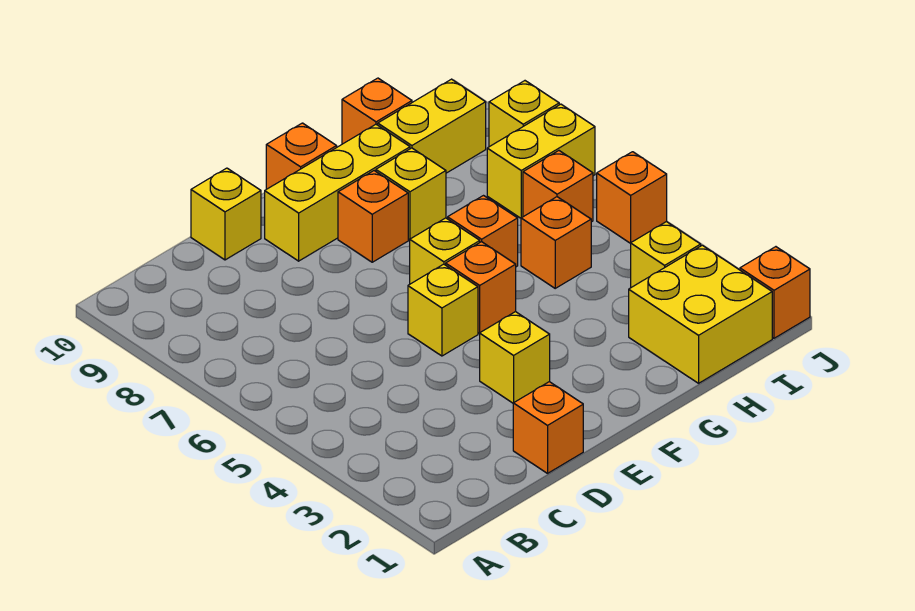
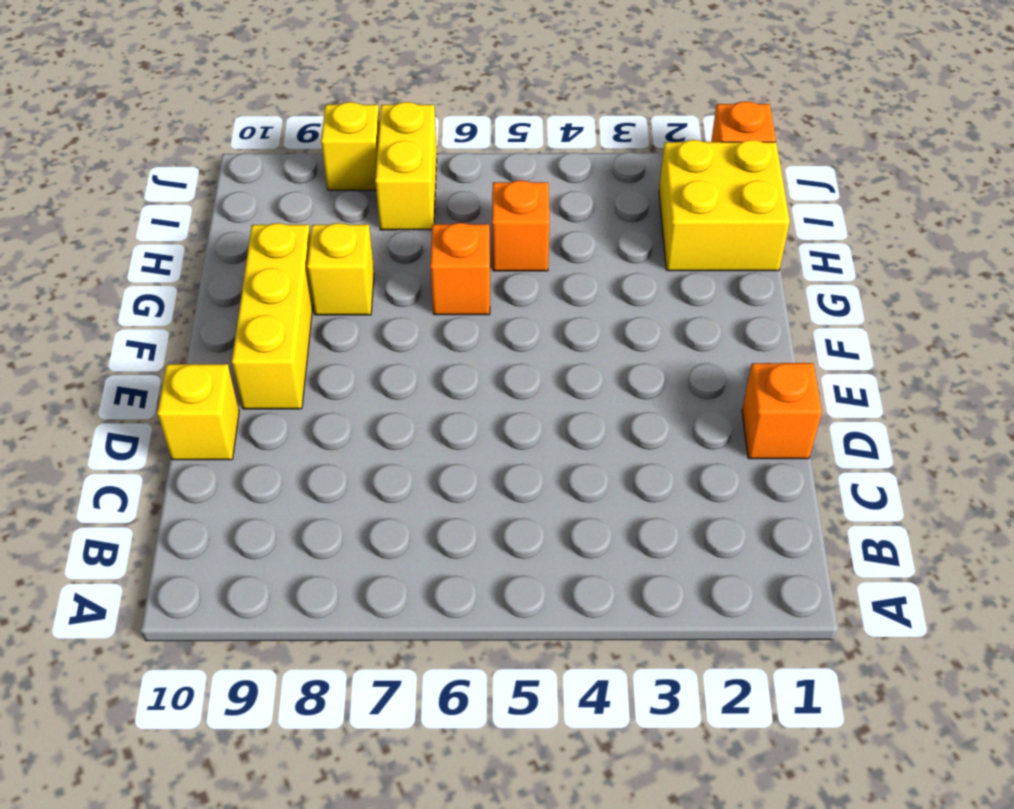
none -> yellow brick E3 level 1
none -> yellow brick E5 level 1
none -> orange brick F5 level 1

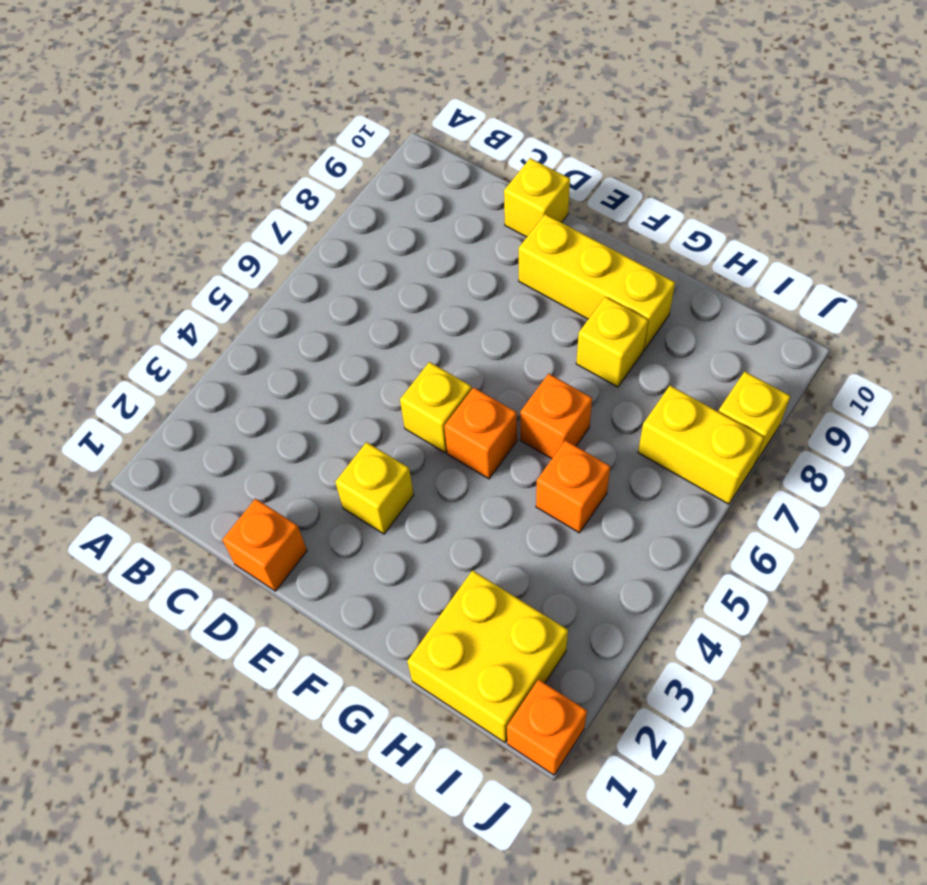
none -> yellow brick F6 level 1
none -> orange brick F8 level 1
none -> orange brick F10 level 1

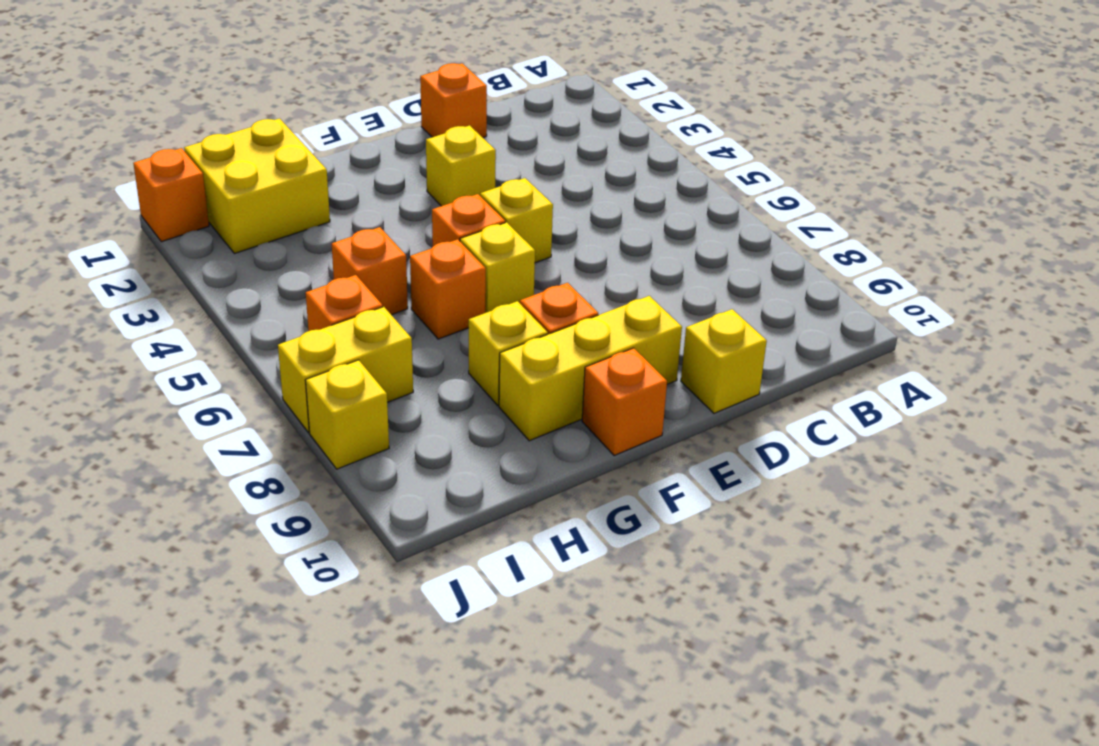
none -> yellow brick H9:I9 level 1
none -> orange brick H10 level 1
none -> yellow brick I3 level 1

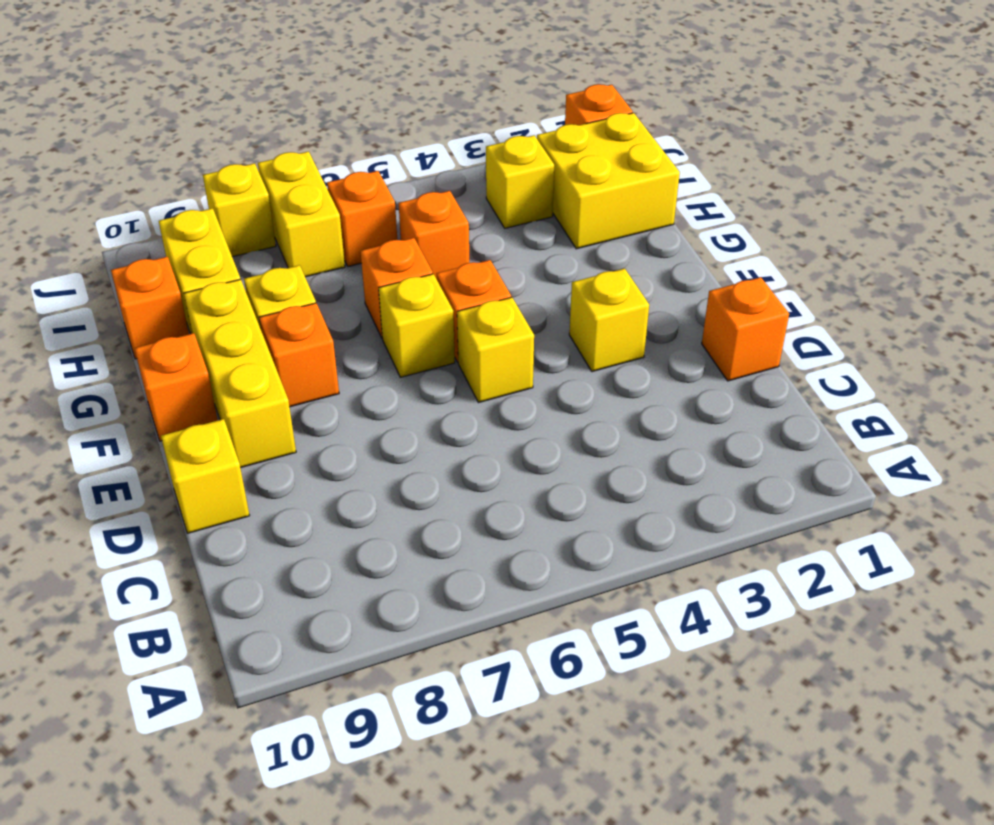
none -> orange brick J5 level 1

